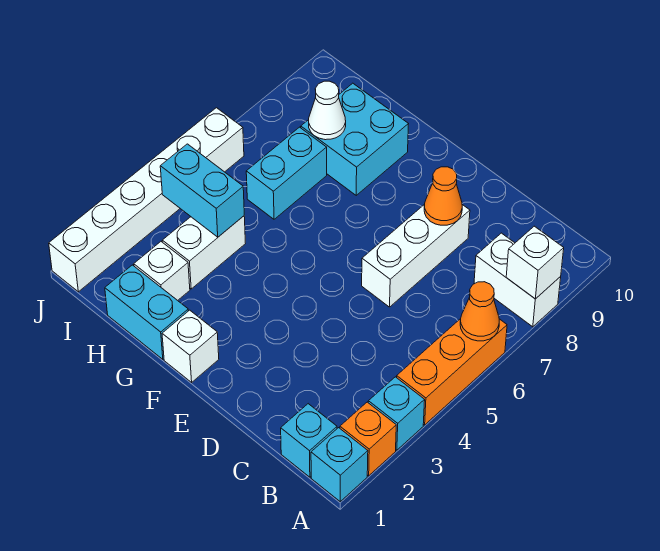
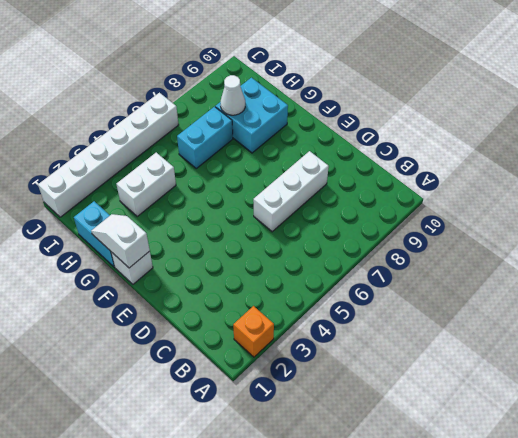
white slope F1:G1 level 2 top F -> none
none -> cyan brick A1 level 1
none -> cyan brick A3 level 1
none -> orange brick A4:A6 level 1

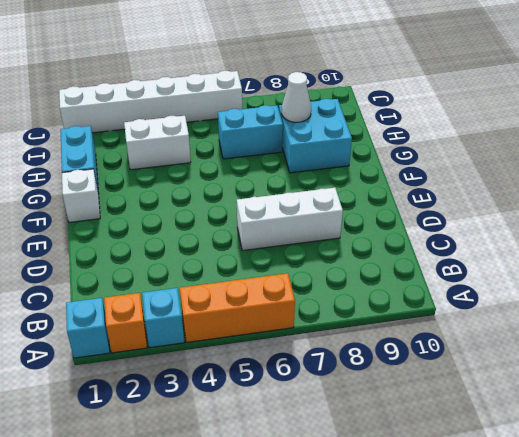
none -> white brick A8:B8 level 1
none -> cyan brick B1 level 1
none -> white brick H2 level 1

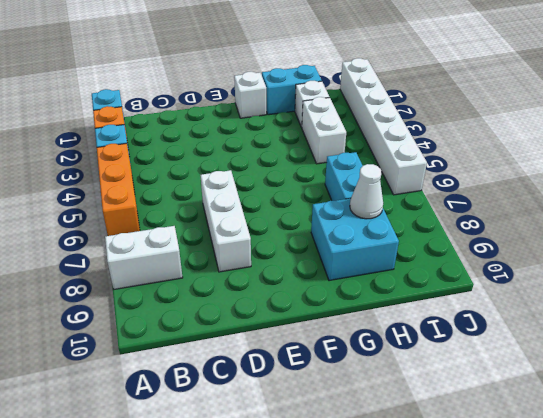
none -> cyan brick B1 level 1
none -> orange cone A6 level 2
none -> white brick A8 level 2

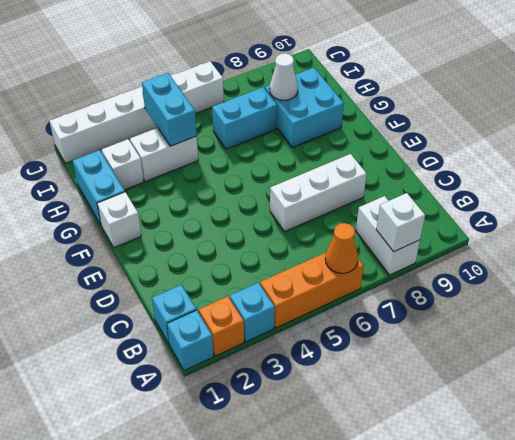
none -> orange cone D8 level 2

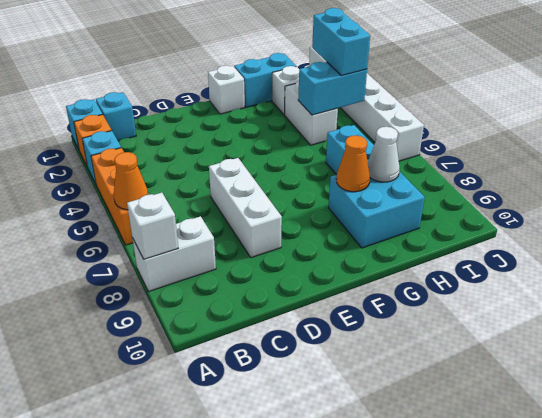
orange cone G8 level 2 -> orange cone D8 level 2
cyan brick I3:I4 level 3 -> none

